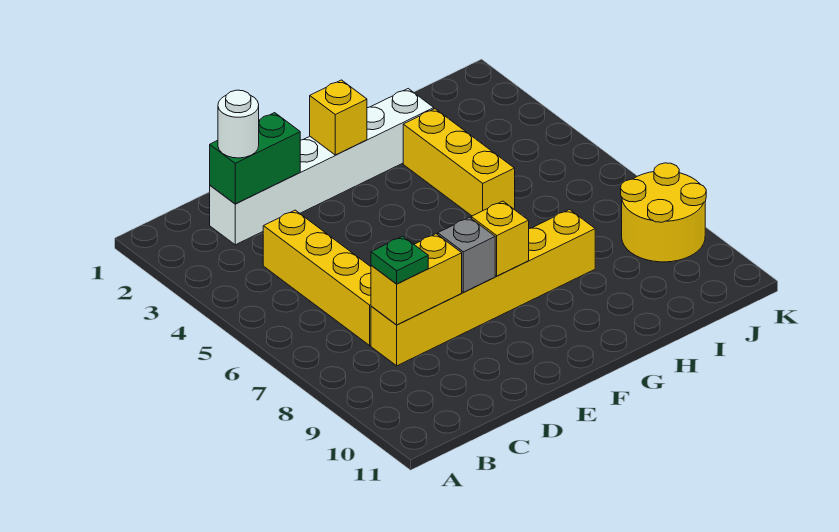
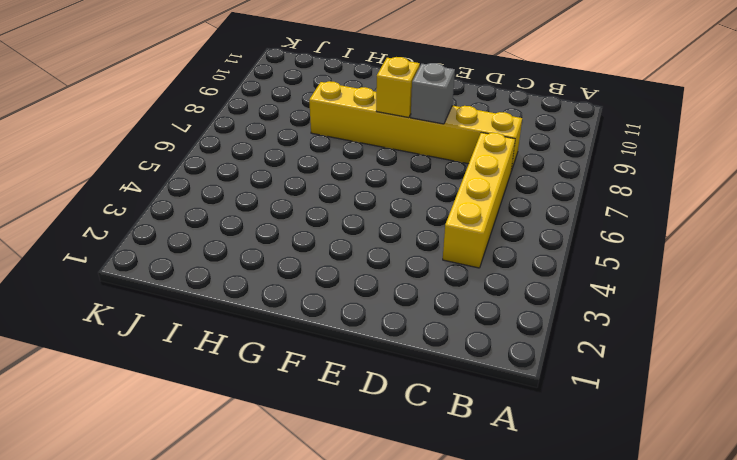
none -> white brick C2:H2 level 1
none -> yellow brick H3:H5 level 1
none -> yellow round brick J8:K9 level 1

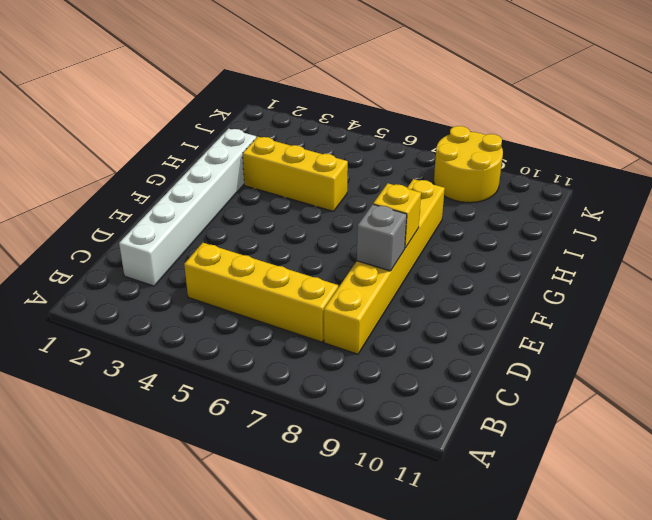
none -> green brick C2:D2 level 2
none -> yellow brick C8:D8 level 2
none -> yellow brick F2 level 2

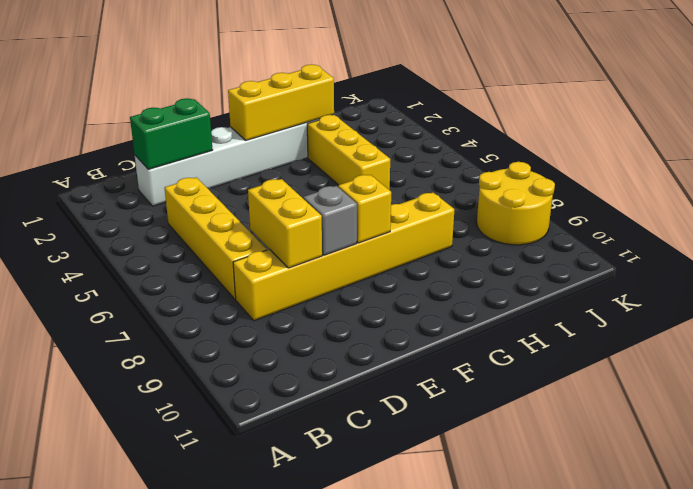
yellow brick D7:D8 level 2 -> yellow brick C8:D8 level 2
yellow brick F2:H2 level 2 -> yellow brick F2 level 2
none -> white round brick C2 level 3
none -> green plate C8 level 3

